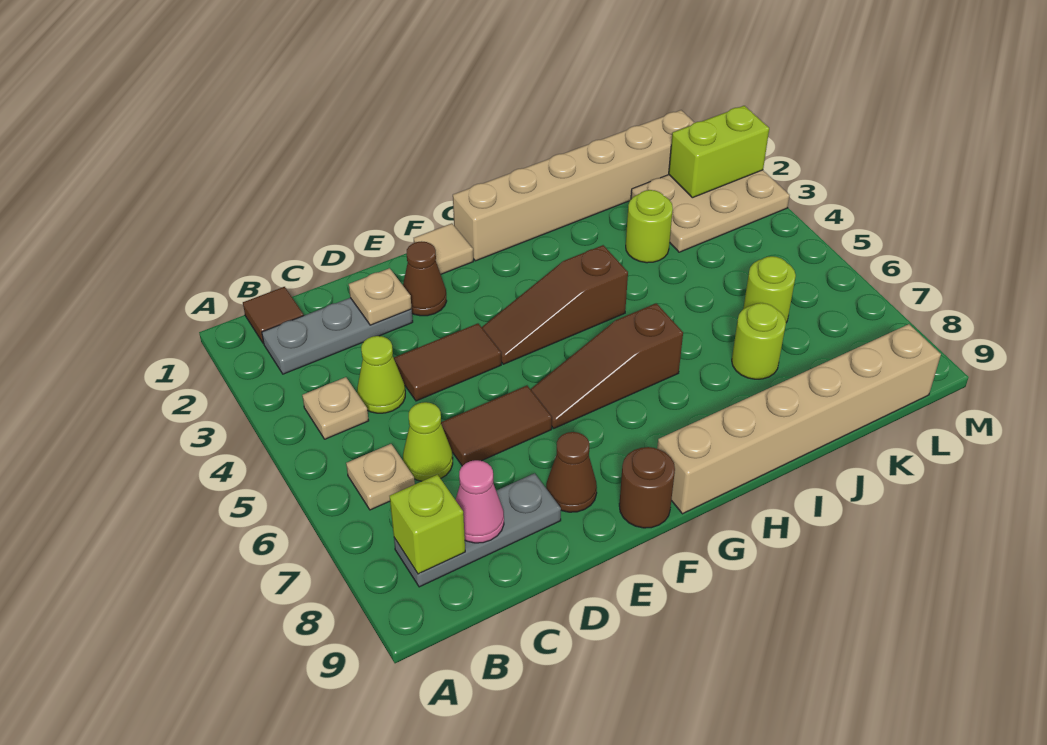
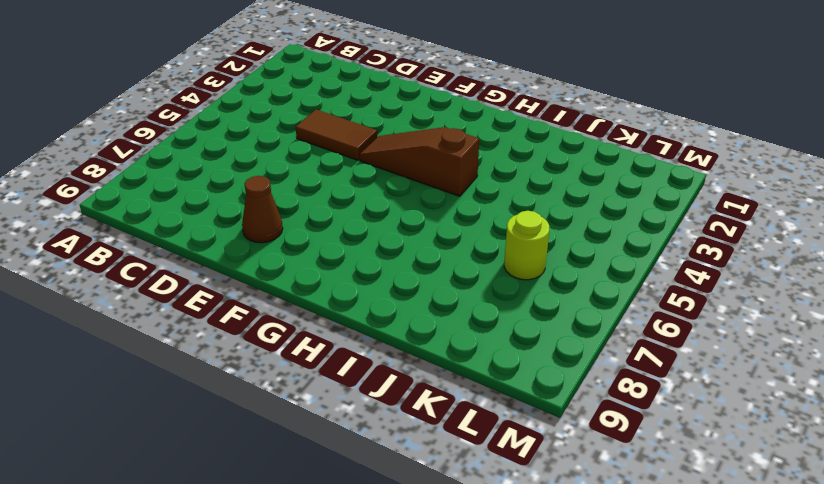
none -> brown tile B1 level 1
none -> grey plate B2:D2 level 1
none -> tan plate B4 level 1

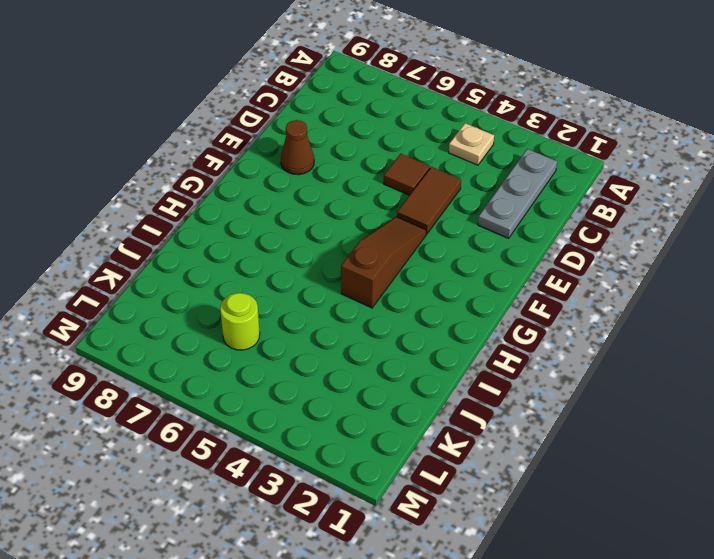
brown tile D5 level 1 -> brown tile B1 level 1
none -> tan plate B6 level 1
none -> grey plate B8:D8 level 1
none -> lime cone C4 level 1

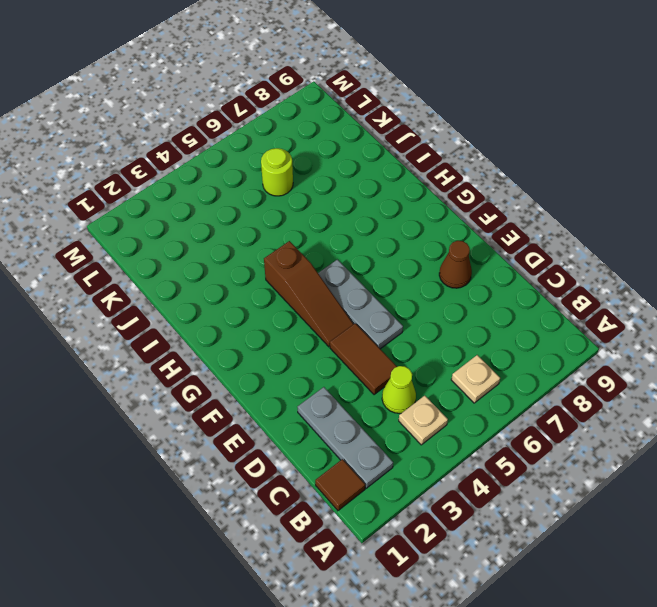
grey plate E5:G5 level 1 -> grey plate B8:D8 level 1
none -> lime cone C6 level 1
none -> brown tile D6:E6 level 1
none -> brown cone E2 level 1

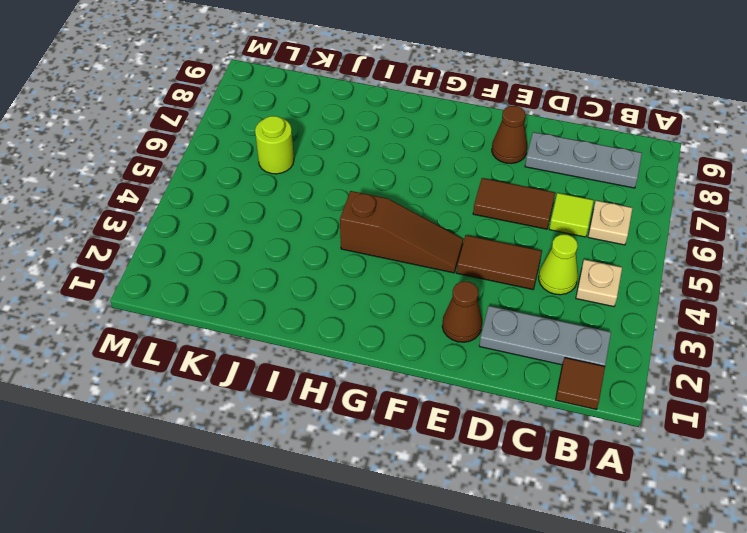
lime tile C6 level 1 -> lime cone C6 level 1
none -> tan tile F1 level 1
none -> brown slope F6:H6 level 1 top H
none -> brown round brick F9 level 1

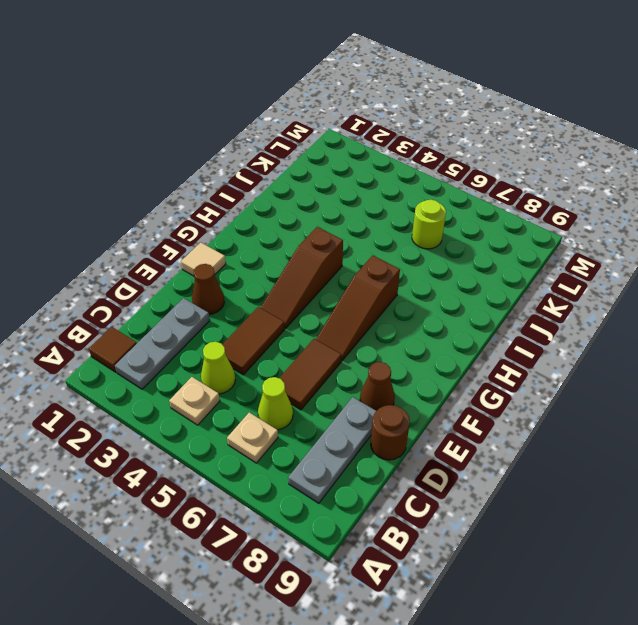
brown round brick D9 level 1 -> brown round brick F9 level 1
none -> tan brick G1:L1 level 1
none -> tan brick G9:L9 level 1
none -> lime round brick J3 level 1

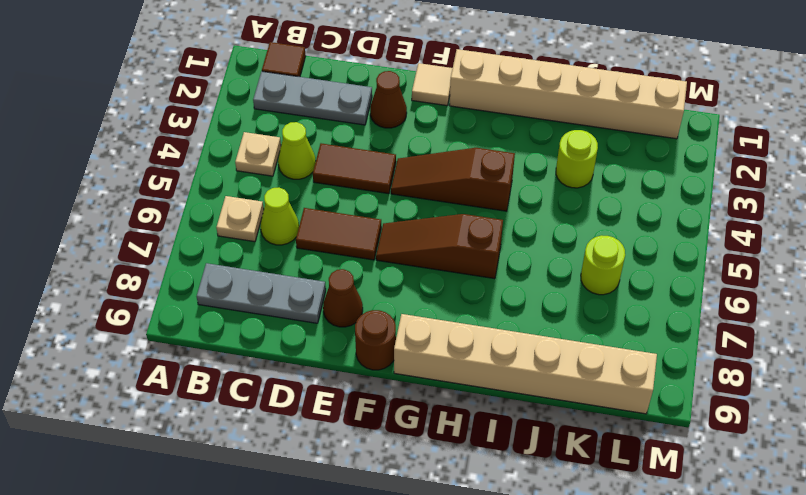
none -> lime round brick J7 level 1
none -> tan plate K2:M3 level 1
none -> lime brick B8 level 2

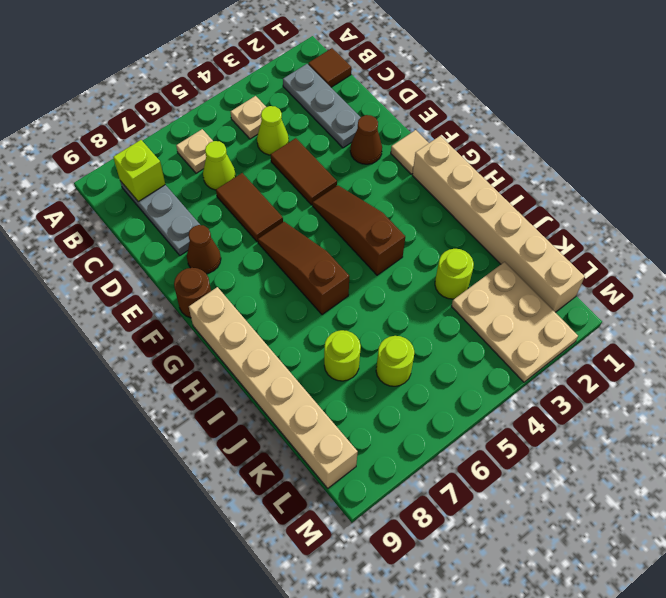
none -> pink cone C8 level 2
none -> tan plate D2 level 2
none -> lime brick L2:M2 level 2

